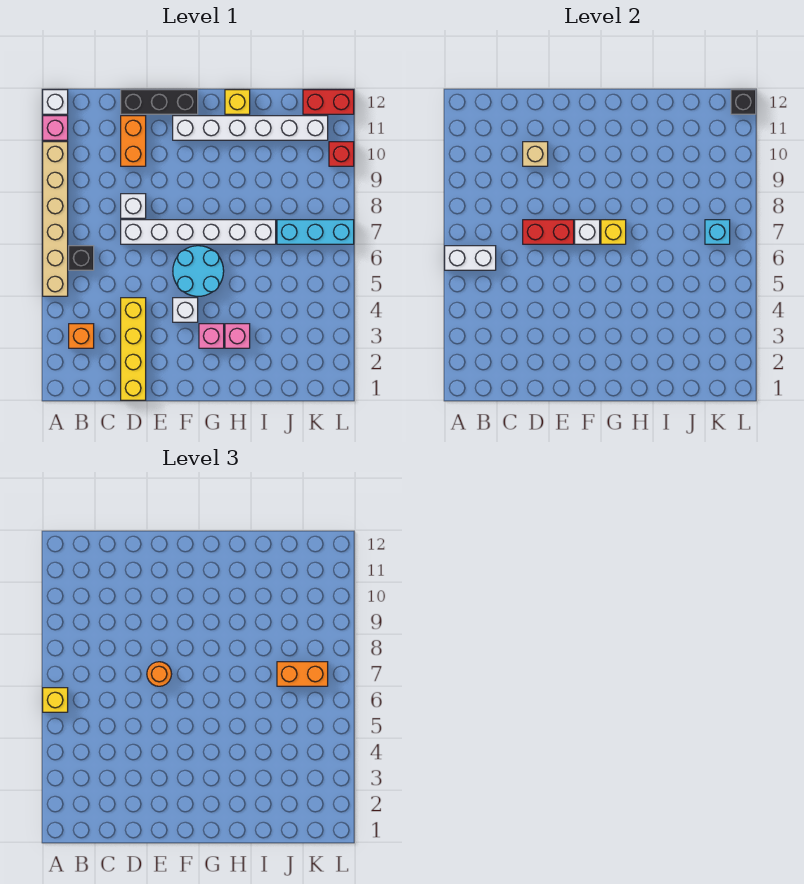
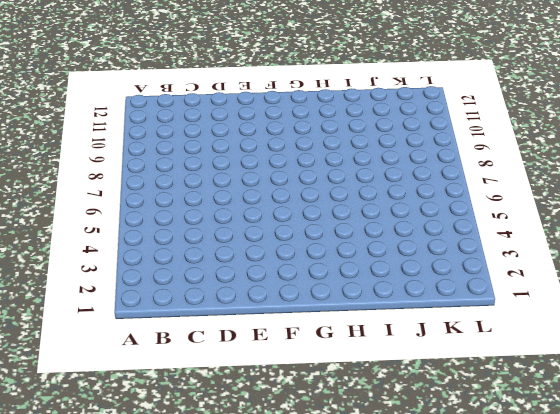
none -> tan brick A5:A10 level 1
none -> pink brick A11 level 1
none -> white brick A12 level 1

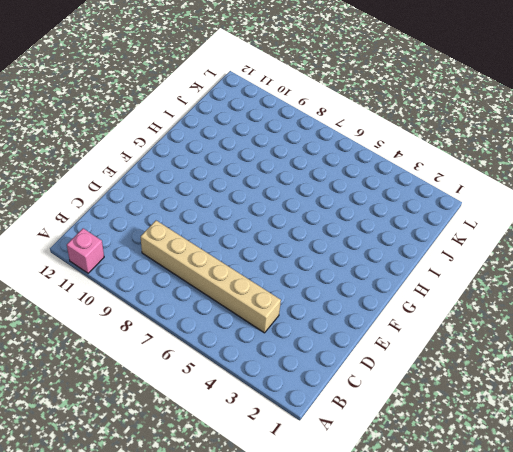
tan brick C4:C9 level 1 -> tan brick A5:A10 level 1
none -> white brick A12 level 1
none -> orange brick B3 level 1
none -> black brick B6 level 1

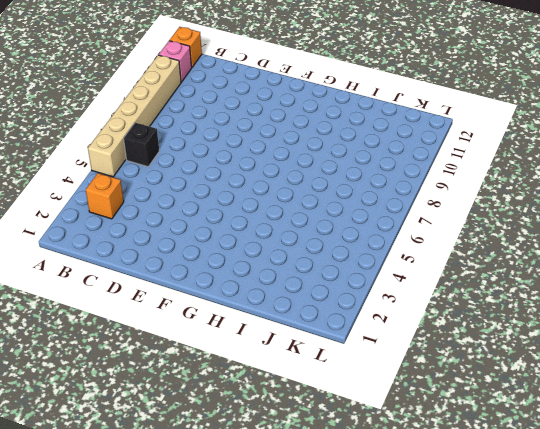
orange brick A12 level 1 -> white brick A12 level 1
none -> yellow brick D1:D4 level 1
none -> white brick D7:I7 level 1
none -> white brick D8 level 1

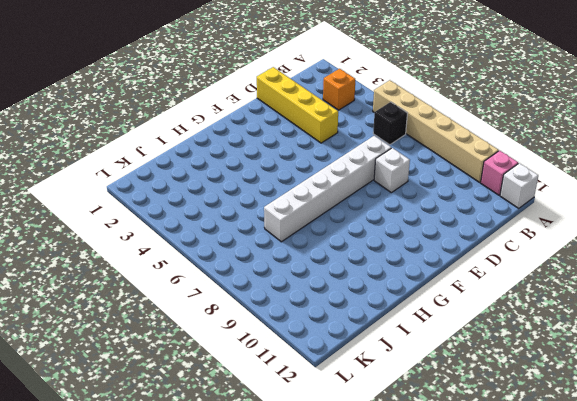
none -> orange brick D10:D11 level 1
none -> black brick D12:F12 level 1
none -> white brick F4 level 1

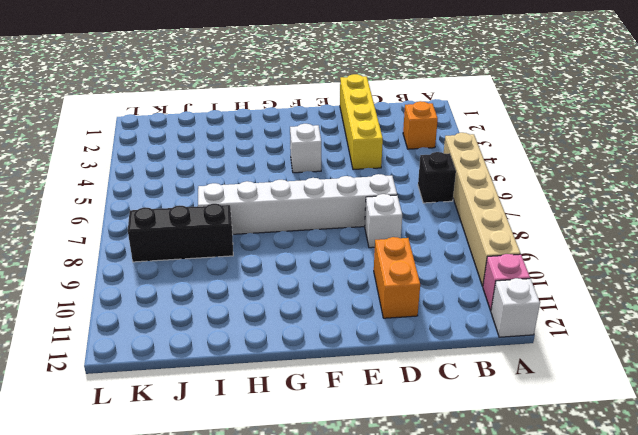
black brick I8:K8 level 1 -> black brick D12:F12 level 1
none -> cyan round brick F5:G6 level 1
none -> white brick F11:K11 level 1
none -> pink brick G3 level 1

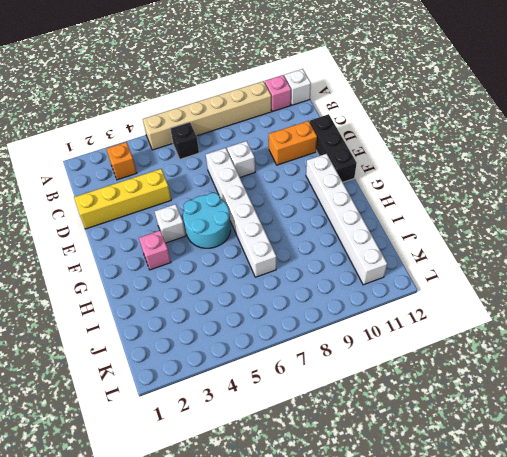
none -> pink brick H3 level 1
none -> yellow brick H12 level 1
none -> cyan brick J7:L7 level 1

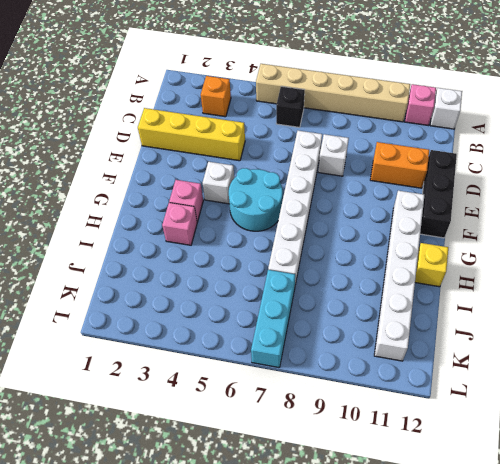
none -> red brick K12:L12 level 1
none -> red brick L10 level 1
none -> white brick A6:B6 level 2

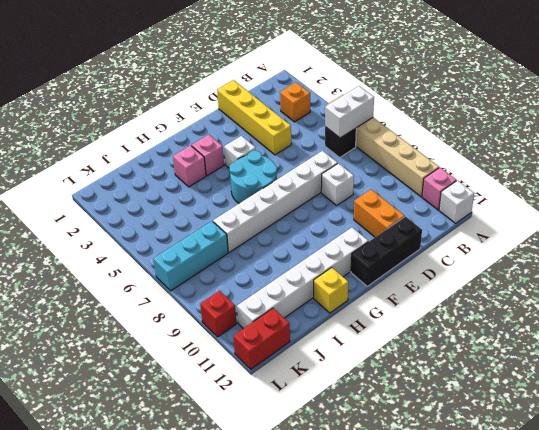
none -> red brick D7:E7 level 2
none -> tan brick D10 level 2
none -> white brick F7 level 2

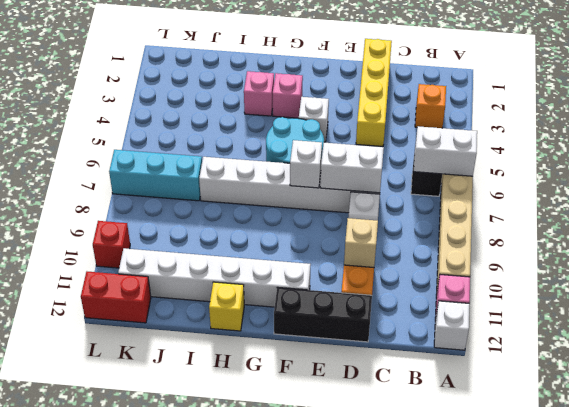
white brick D7:E7 level 2 -> red brick D7:E7 level 2
none -> yellow brick G7 level 2
none -> cyan brick K7 level 2
none -> black brick L12 level 2

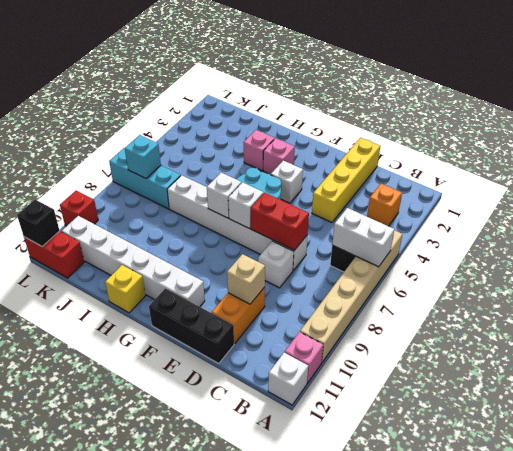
white brick G7 level 2 -> yellow brick G7 level 2
none -> yellow brick A6 level 3
none -> orange round brick E7 level 3
none -> orange brick J7:K7 level 3

